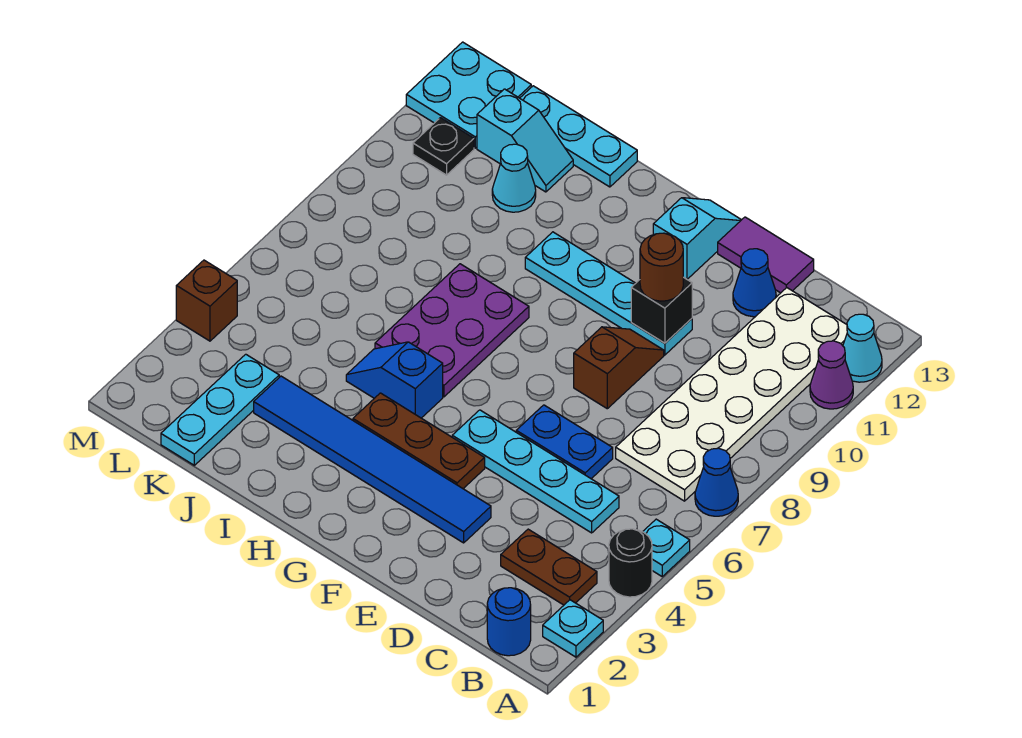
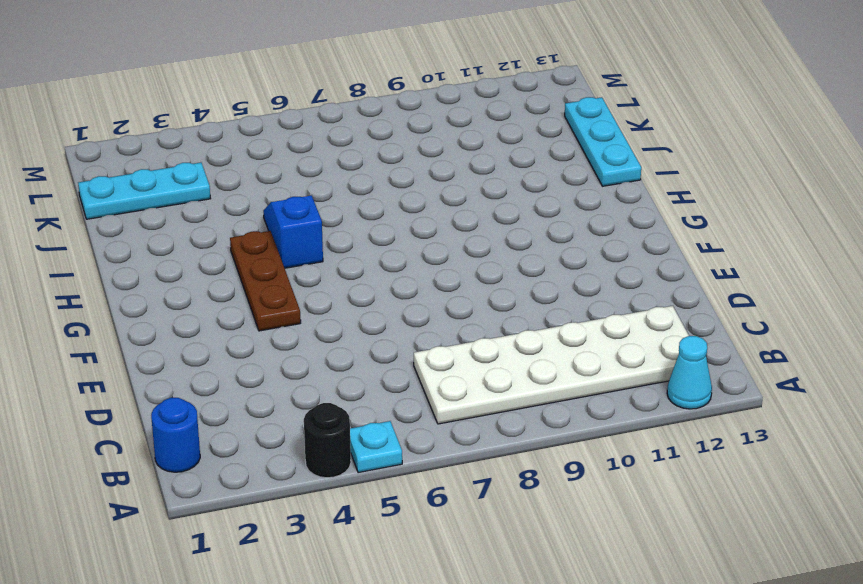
none -> cyan plate A2 level 1
none -> blue cone A7 level 1
none -> purple cone A11 level 1

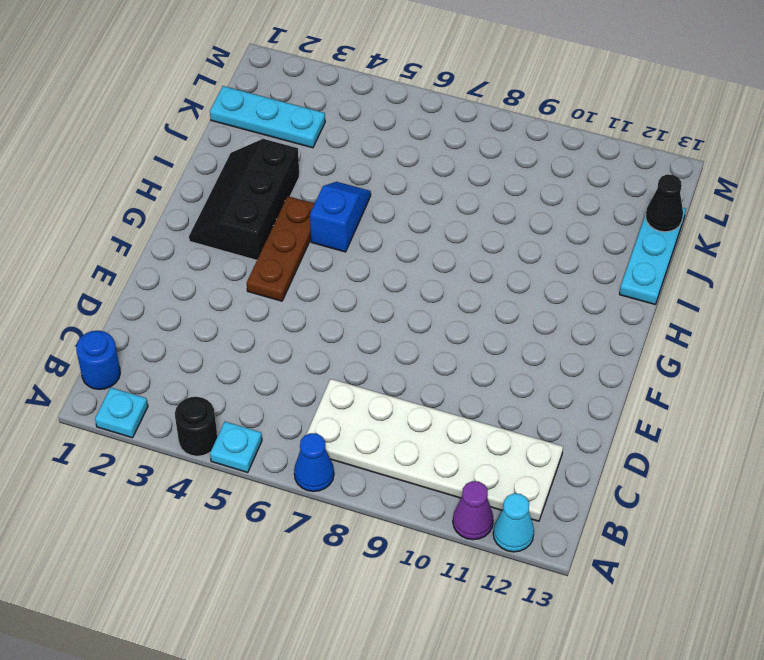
black slope G2:I3 level 1 top 3 -> blue tile E3:J3 level 1
black cone K13 level 2 -> none
none -> brown plate B3:C3 level 1
none -> cyan plate C5:F5 level 1
none -> blue plate D6:E6 level 1

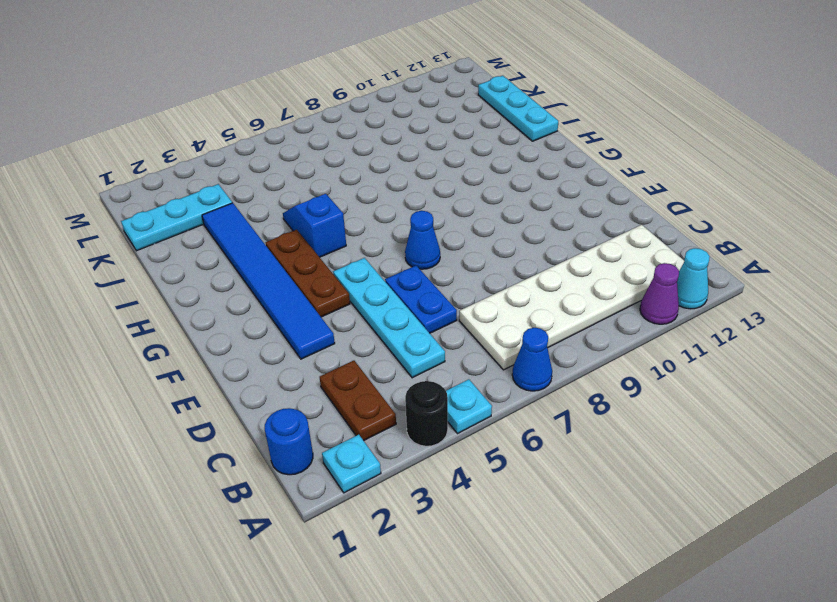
blue cone F7 level 1 -> blue cone D12 level 1
none -> purple tile D13:E13 level 1
none -> brown slope E8:E9 level 1 top 8
none -> cyan plate E10:H10 level 1

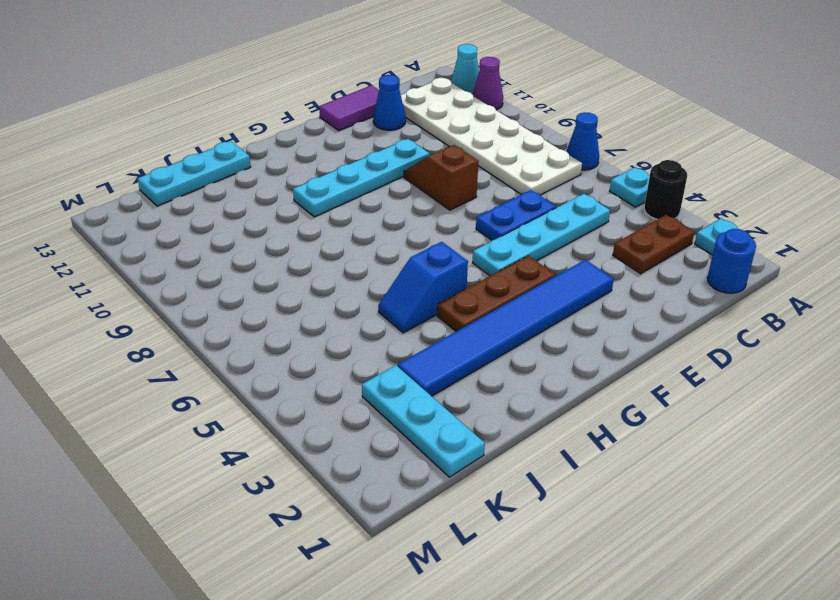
none -> cyan slope F12:F13 level 1 top 12
none -> purple plate H6:I8 level 1
none -> cyan cone J11 level 1

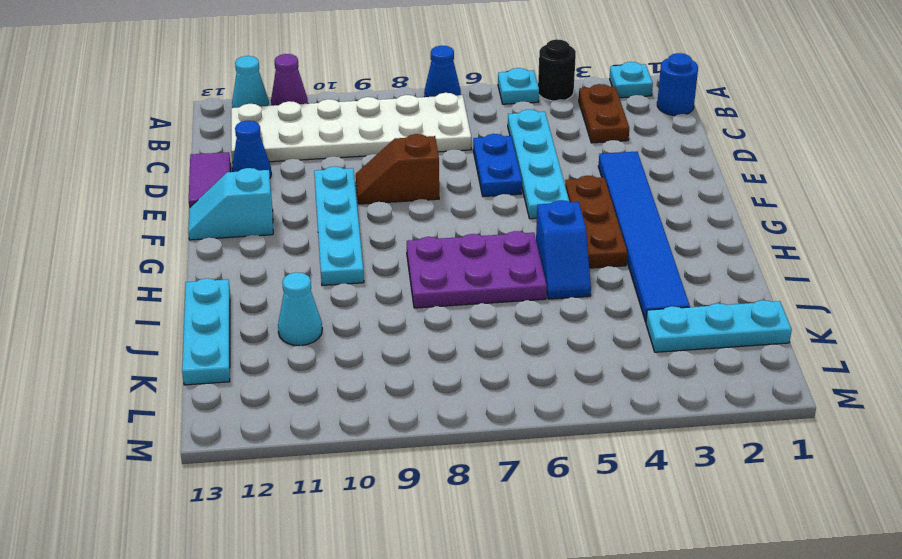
none -> cyan slope J12:K12 level 1 top K
none -> black plate L11 level 1
none -> cyan plate L12:M13 level 1

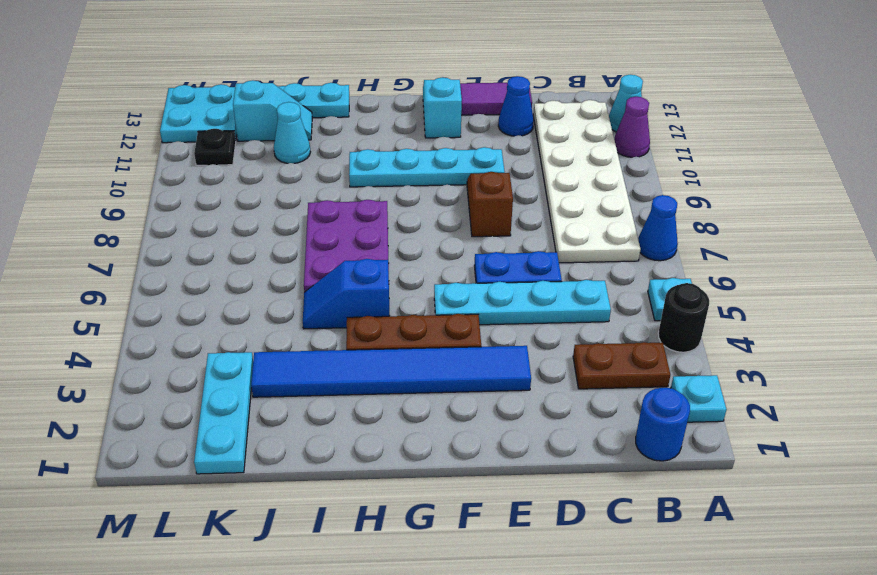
none -> brown brick M4 level 1
none -> black brick E10 level 2
none -> brown round brick E10 level 3

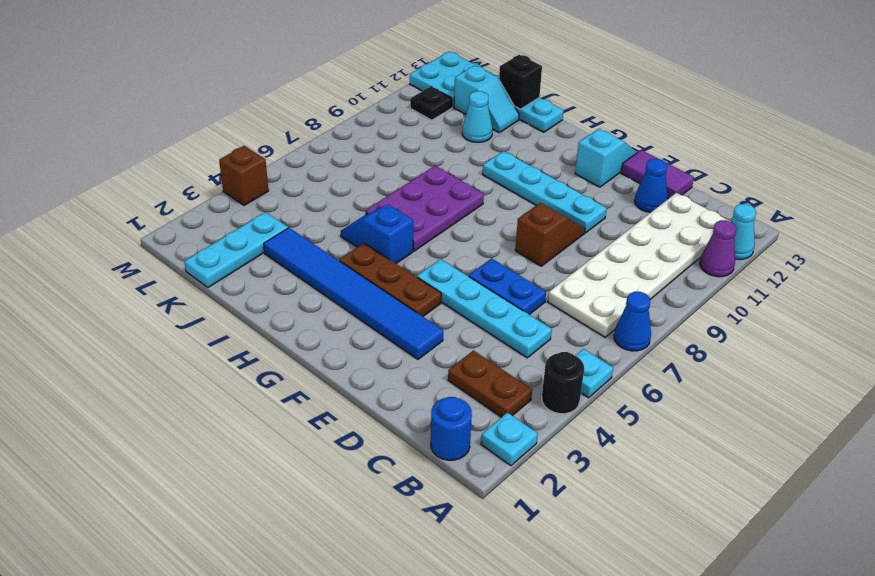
black brick J13 level 2 -> black brick E10 level 2
none -> brown round brick E10 level 3

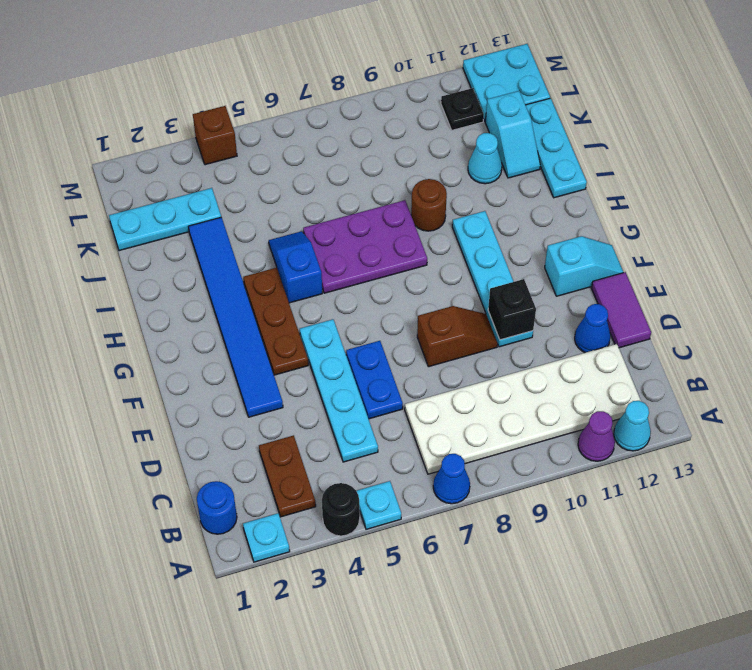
brown round brick I9 level 1 -> brown round brick E10 level 3

